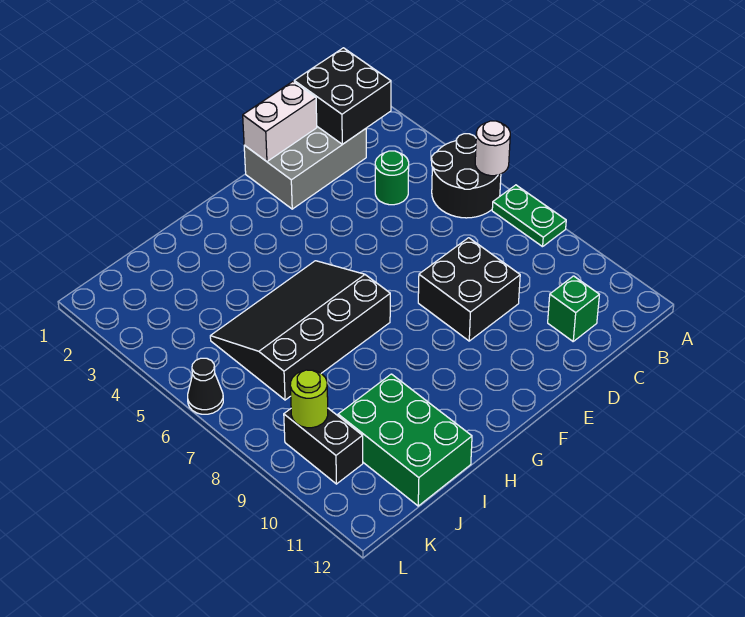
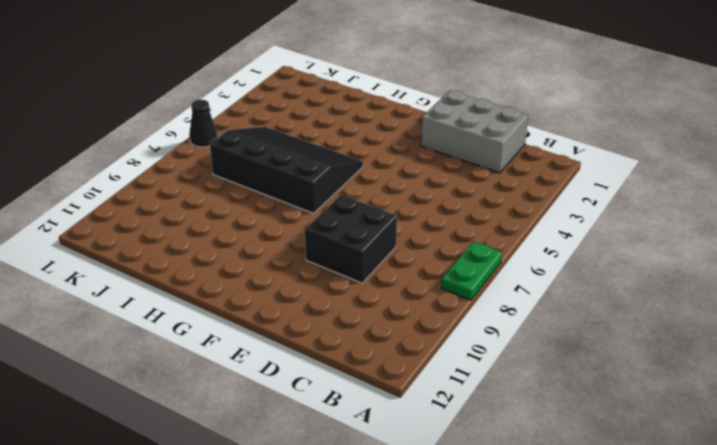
none -> black round brick A5:B6 level 1
none -> green round brick C4 level 1
none -> green brick C11 level 1

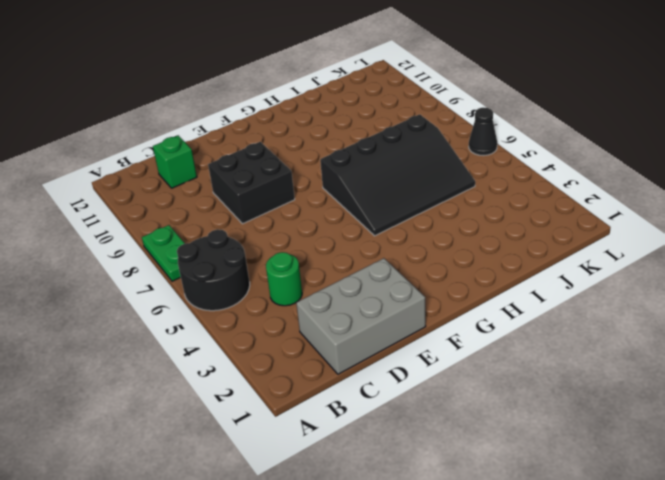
none -> green brick I10:J12 level 1
none -> black brick K9:K10 level 1
none -> white round brick A6 level 2

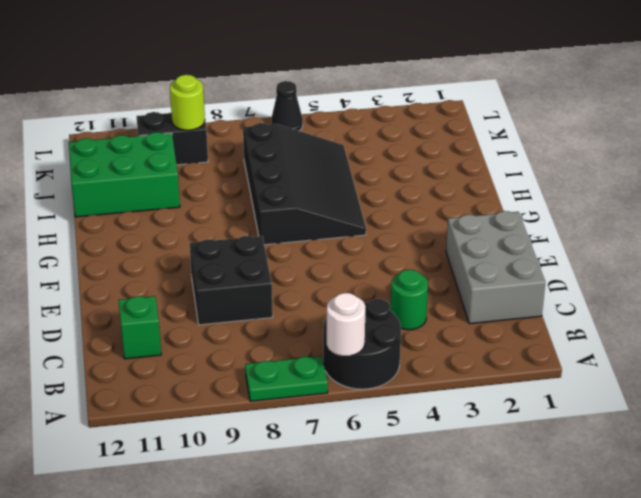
none -> black brick B1:C2 level 2
none -> white brick D1:E1 level 2

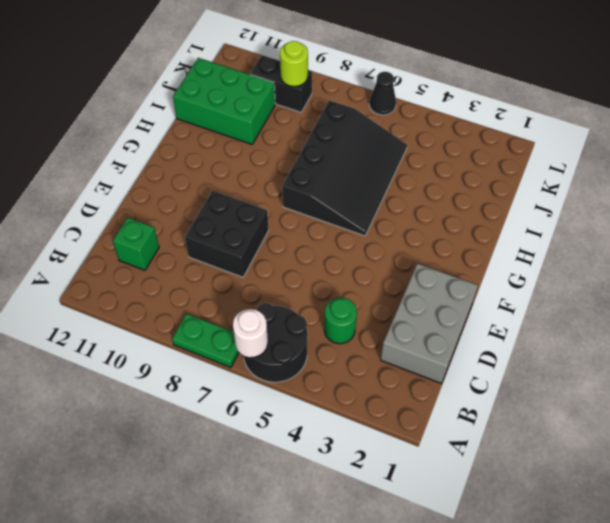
none -> black brick B1:C2 level 2
none -> white brick D1:E1 level 2

